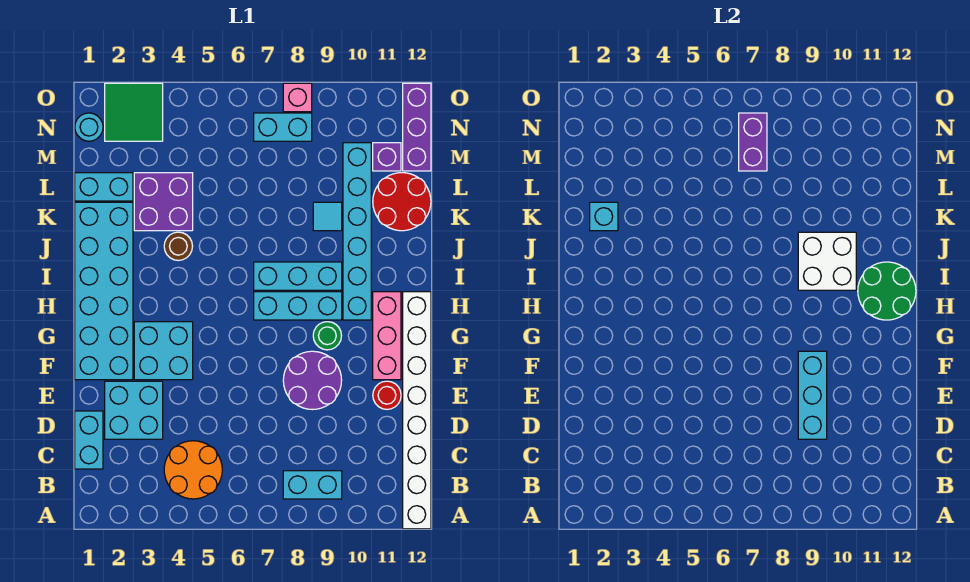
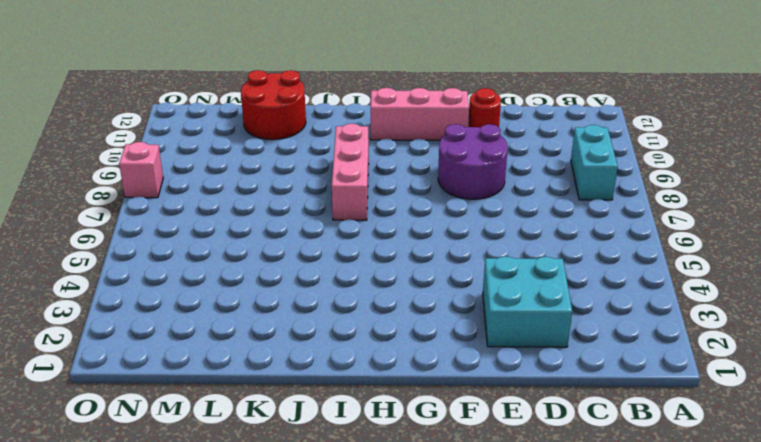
pink brick I7:I9 level 1 -> cyan brick I7:I9 level 1
none -> white brick A12:H12 level 1
none -> orange round brick B4:C5 level 1
none -> cyan brick C1:D1 level 1
none -> cyan brick F1:K2 level 1

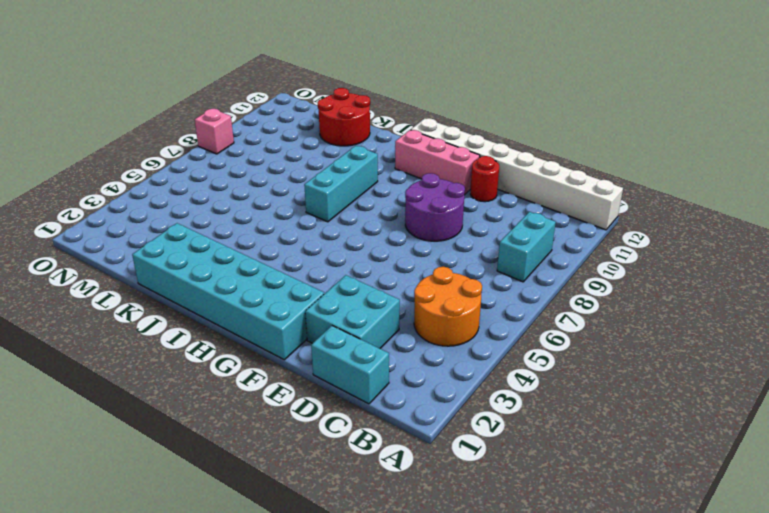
none -> cyan brick F3:G4 level 1
none -> green round brick G9 level 1
none -> cyan brick H7:H9 level 1
none -> cyan brick H10:M10 level 1

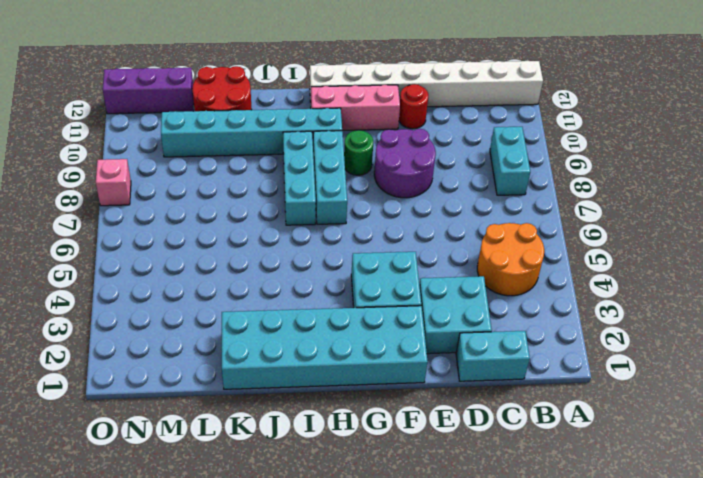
none -> brown round brick J4 level 1
none -> purple brick K3:L4 level 1
none -> cyan tile K9 level 1
none -> cyan brick L1:L2 level 1

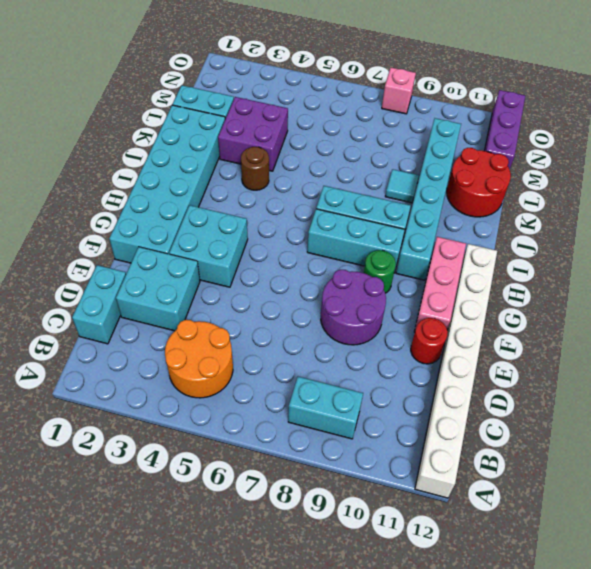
none -> purple brick M11 level 1
none -> cyan round brick N1 level 1
none -> green tile N2:O3 level 1
none -> cyan brick N7:N8 level 1

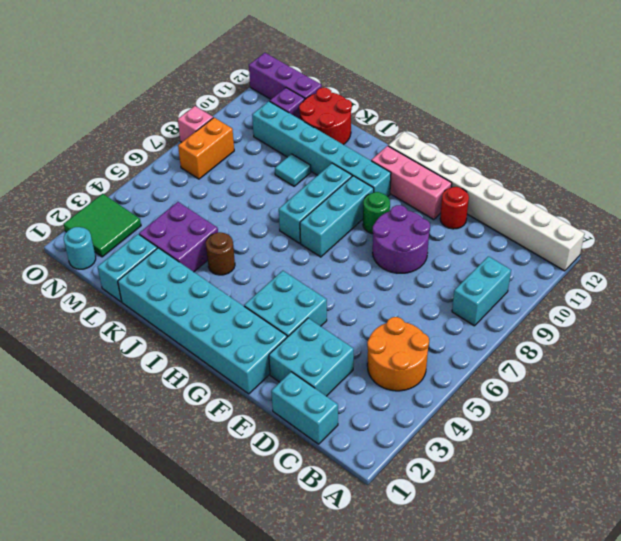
orange brick N7:N8 level 1 -> cyan brick N7:N8 level 1
none -> cyan brick D9:F9 level 2
none -> green round brick H11:I12 level 2
none -> white brick I9:J10 level 2
none -> cyan brick K2 level 2

